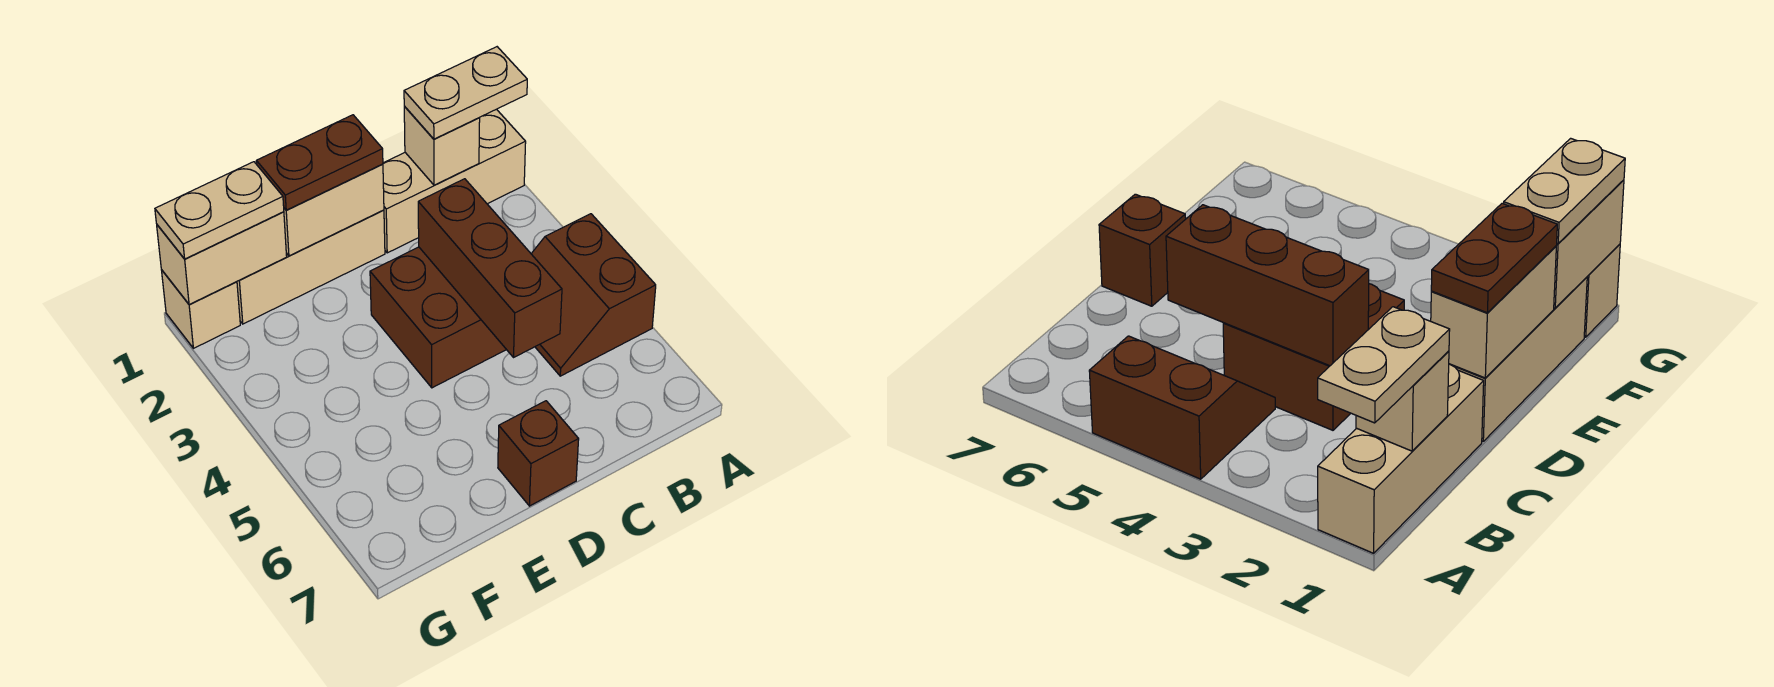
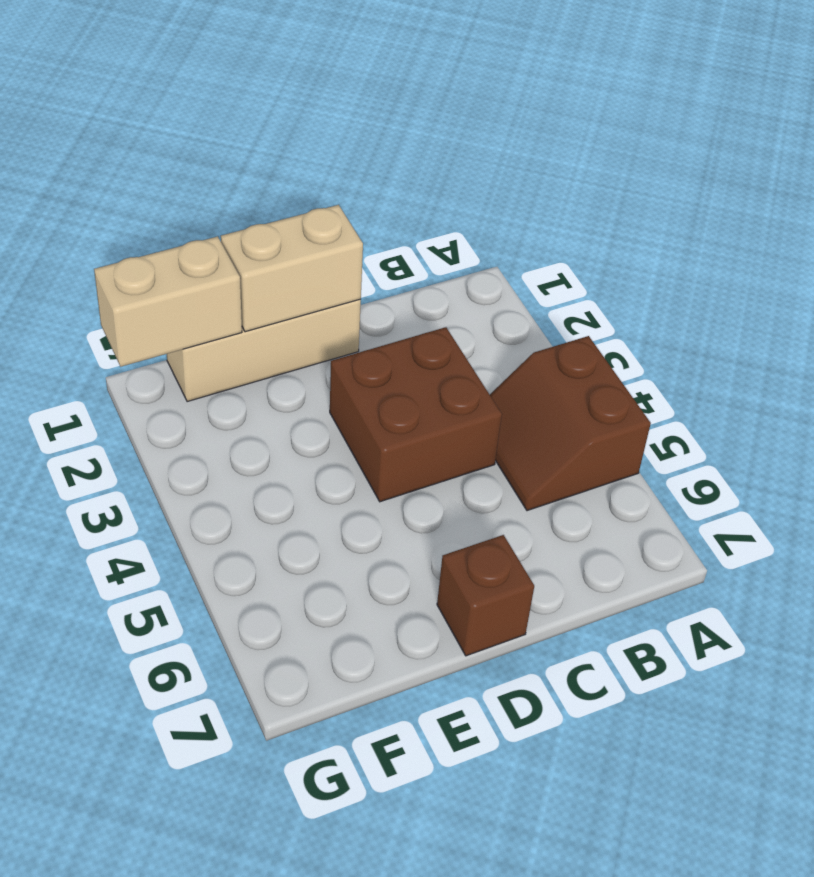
none -> tan brick A1:C1 level 1
none -> tan brick G1 level 1
none -> tan brick B1 level 2

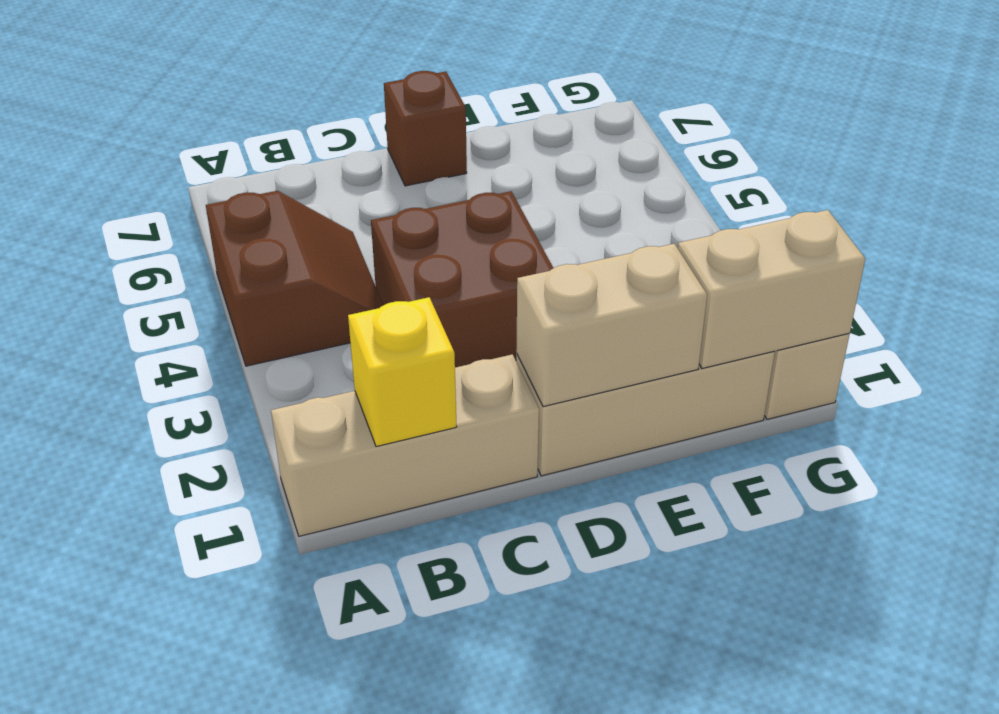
yellow brick B1 level 2 -> tan brick B1 level 2
none -> brown brick C3:C5 level 2
none -> tan plate A1:B1 level 3
none -> brown plate D1:E1 level 3

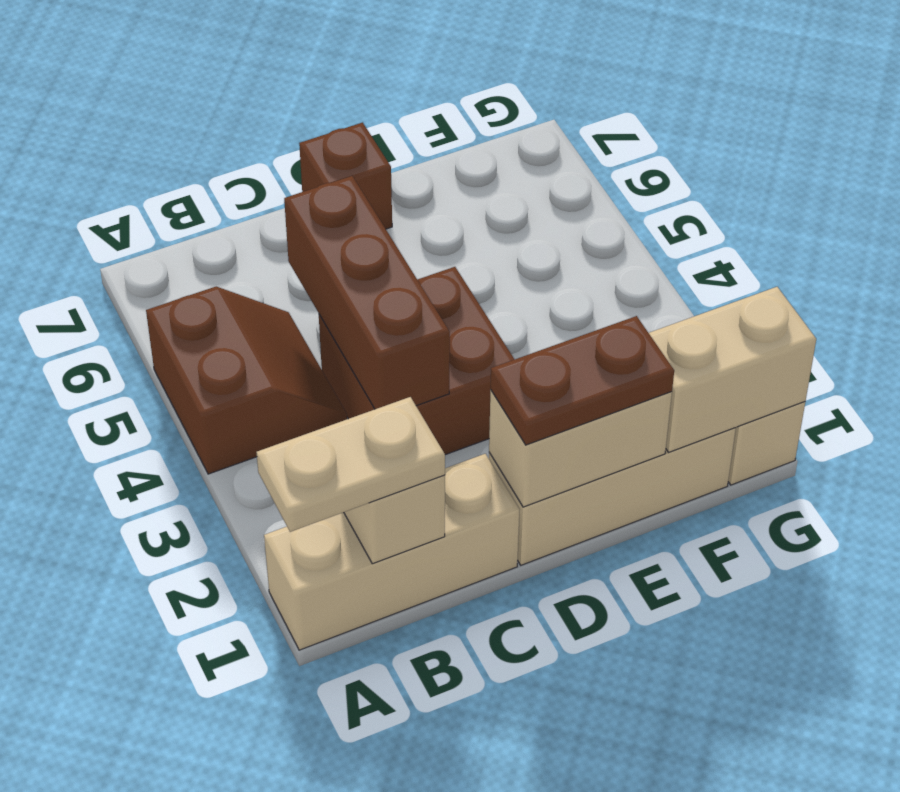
none -> tan plate F1:G1 level 3

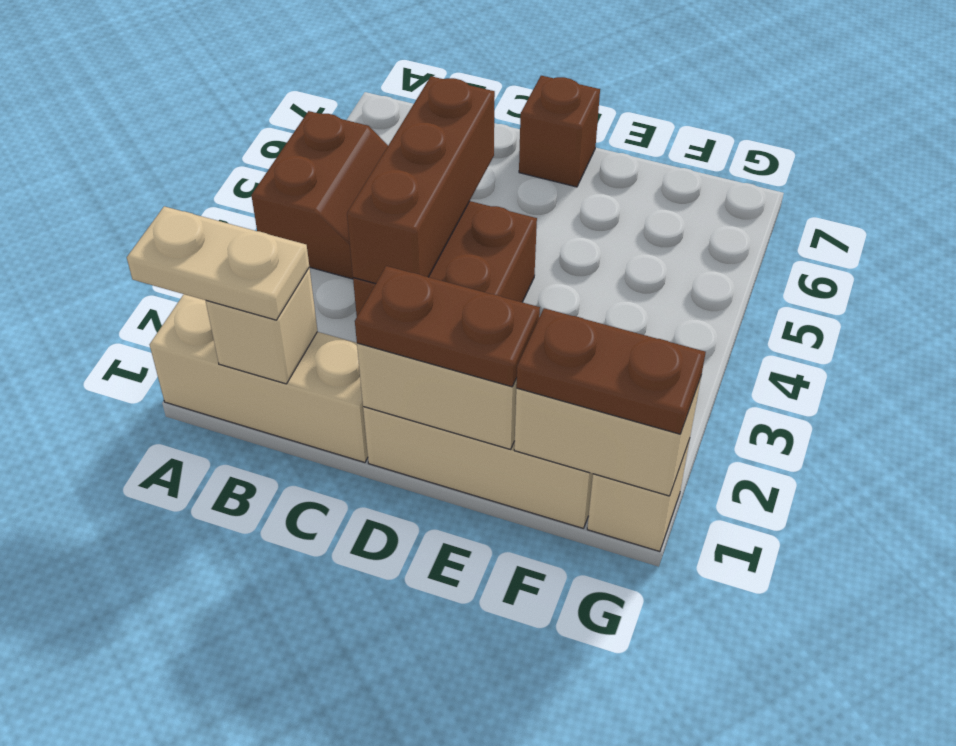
brown plate F1:G1 level 3 -> tan plate F1:G1 level 3

